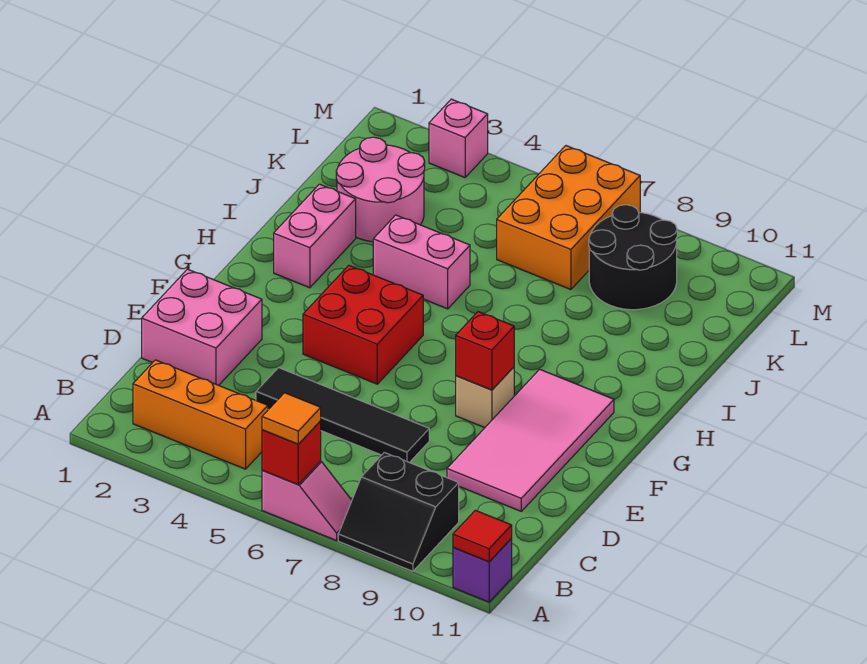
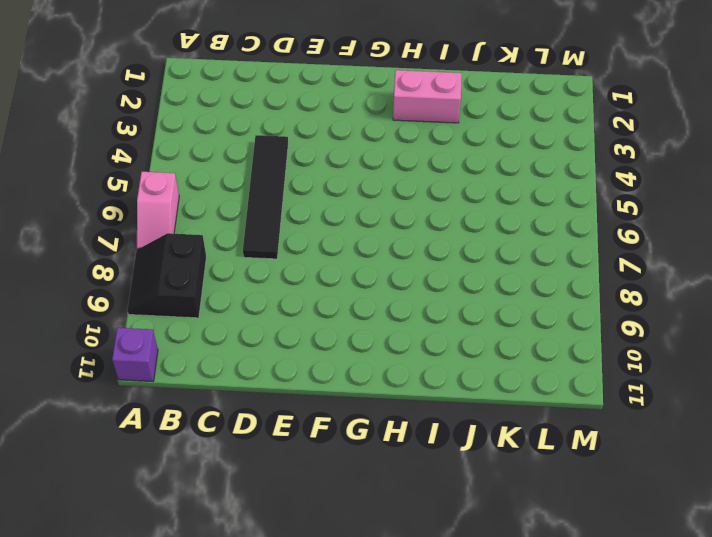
none -> orange brick B2:B4 level 1
none -> pink brick D1:E2 level 1
none -> pink tile D9:G10 level 1

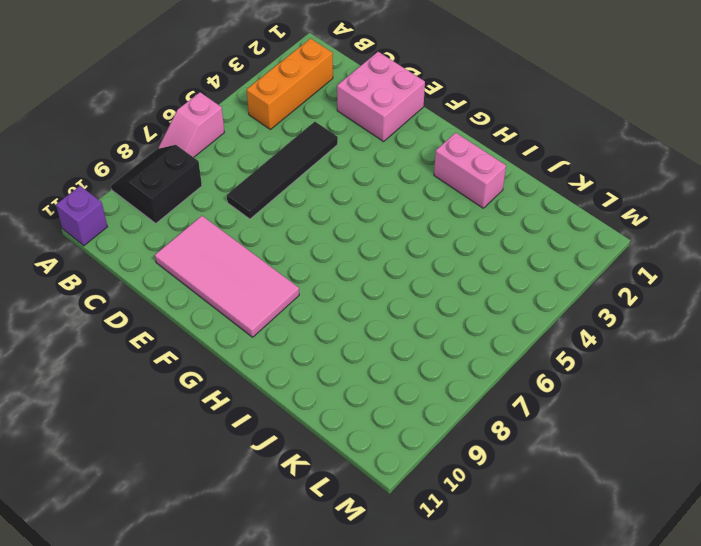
none -> red brick F4:G5 level 1
none -> tan brick F8 level 1
none -> pink brick I4:I5 level 1

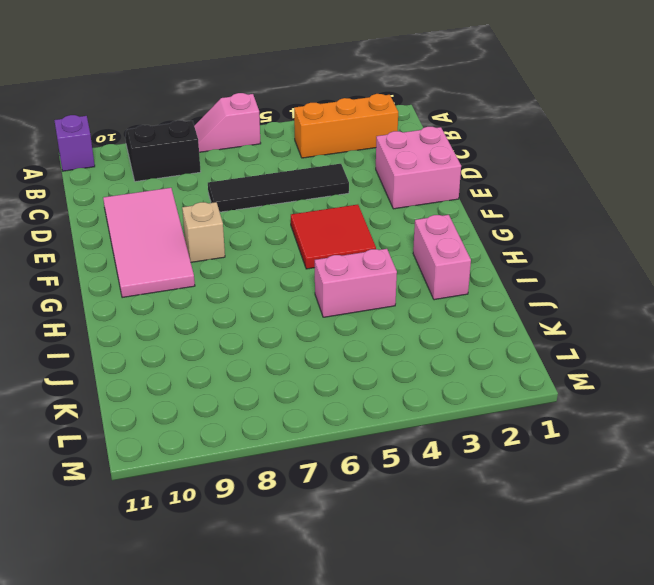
red tile F4:G5 level 1 -> red brick F4:G5 level 1
none -> pink round brick J2:K3 level 1
none -> orange brick K6:M7 level 1
none -> black round brick K8:L9 level 1

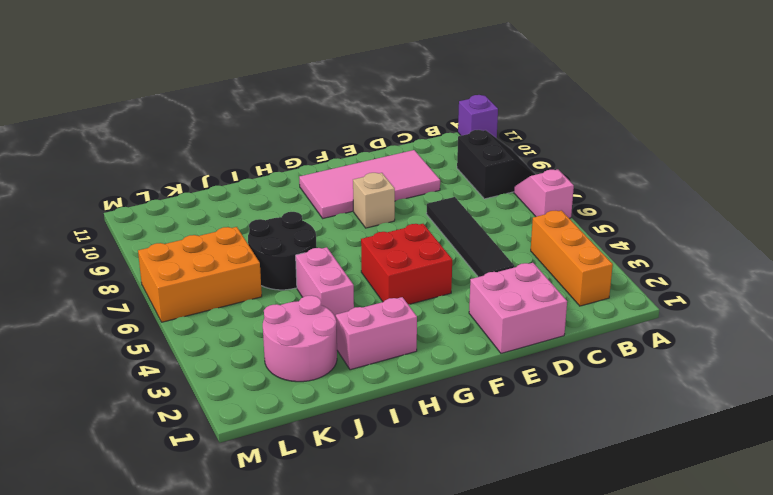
black round brick I6:J7 level 1 -> black round brick K8:L9 level 1
none -> pink brick M3 level 1
none -> red brick A6 level 2
none -> red tile A11 level 2

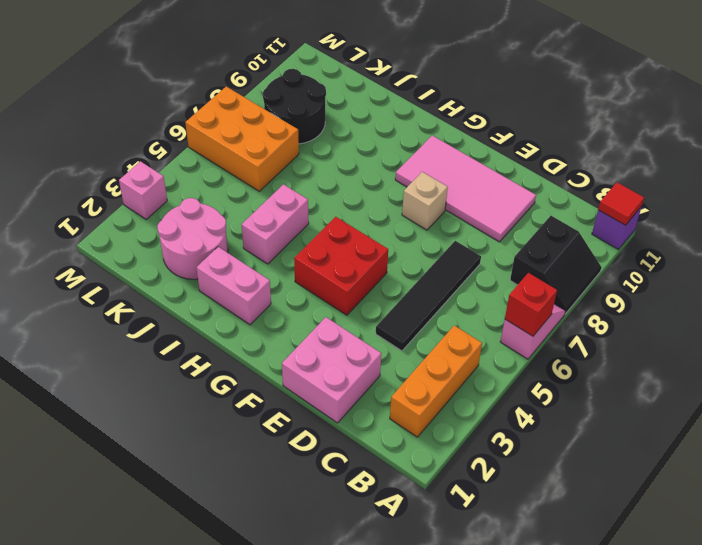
none -> red brick F8 level 2
none -> orange tile A6 level 3

